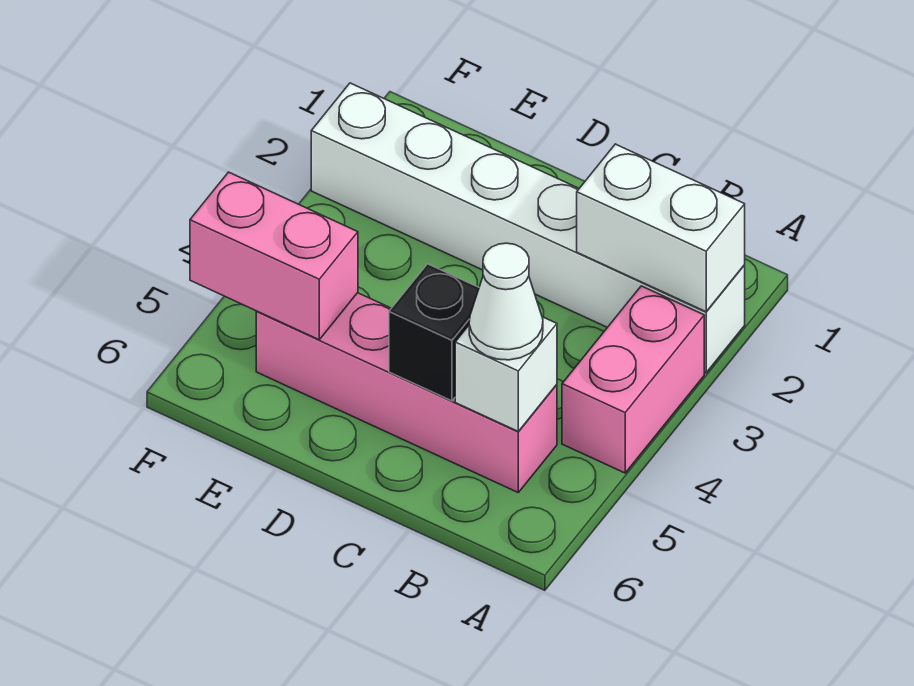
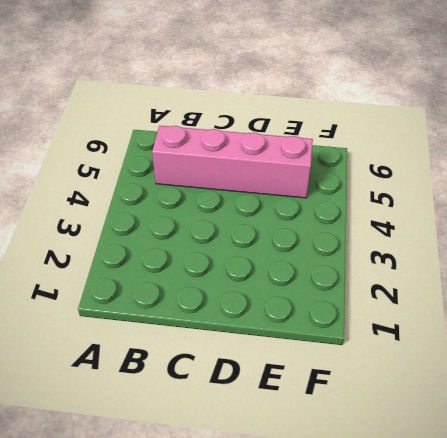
none -> white brick A2:F2 level 1
none -> pink brick A3:A4 level 1

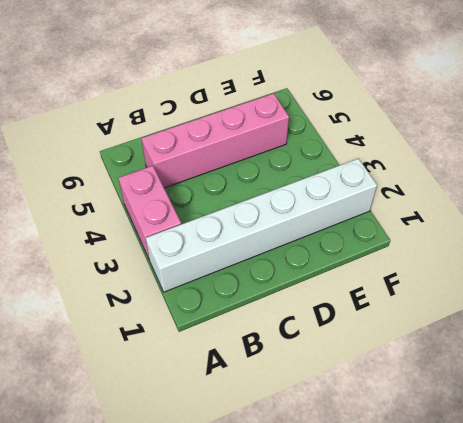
none -> white brick A2:B2 level 2
none -> white brick B5 level 2

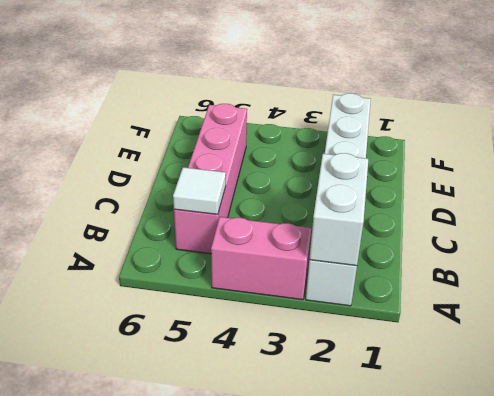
white tile B5 level 2 -> white brick B5 level 2
none -> black brick C5 level 2
none -> pink brick E5:F5 level 2

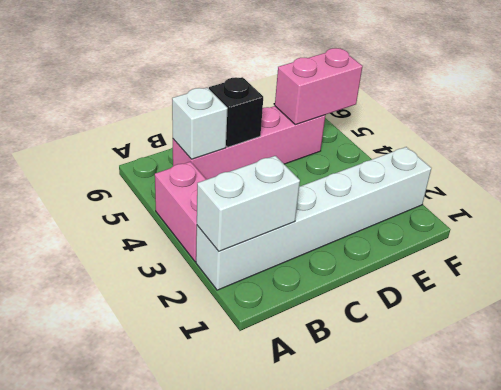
none -> white cone B5 level 3

